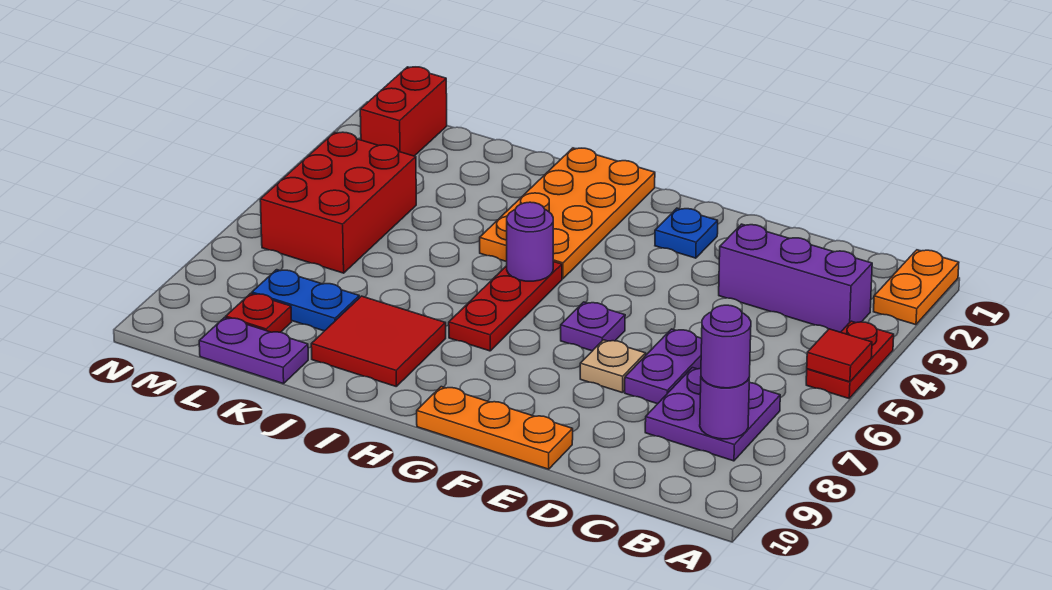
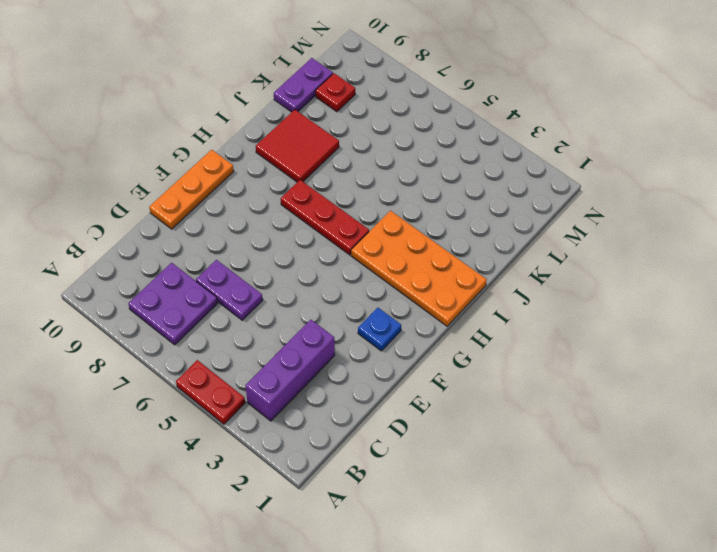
none -> orange plate A1:A2 level 1
none -> tan plate E7 level 1
none -> purple plate F6 level 1

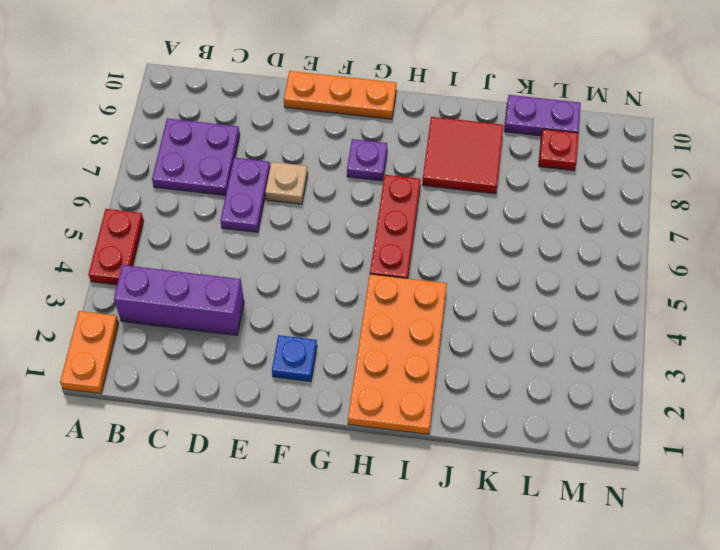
purple plate G8 level 1 -> purple plate F6 level 1
none -> blue plate K8:L8 level 1
none -> red brick L4:M6 level 1
none -> red brick M1:M2 level 1

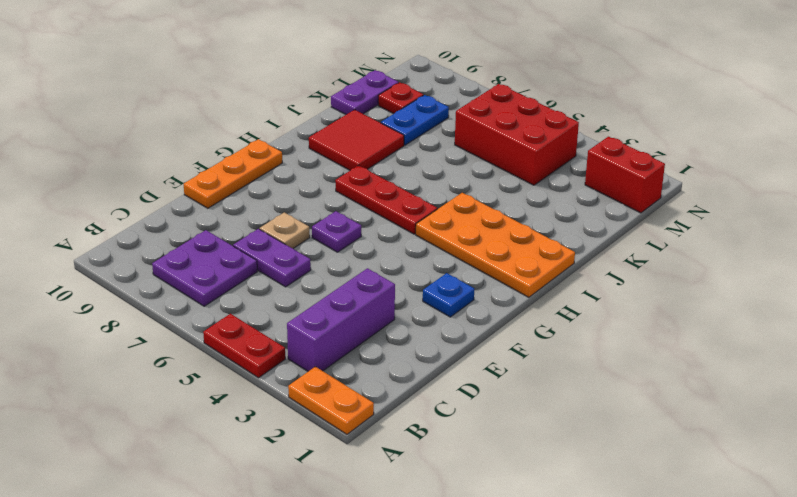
none -> red tile A5 level 2
none -> purple round brick B8 level 2
none -> purple round brick H5 level 2

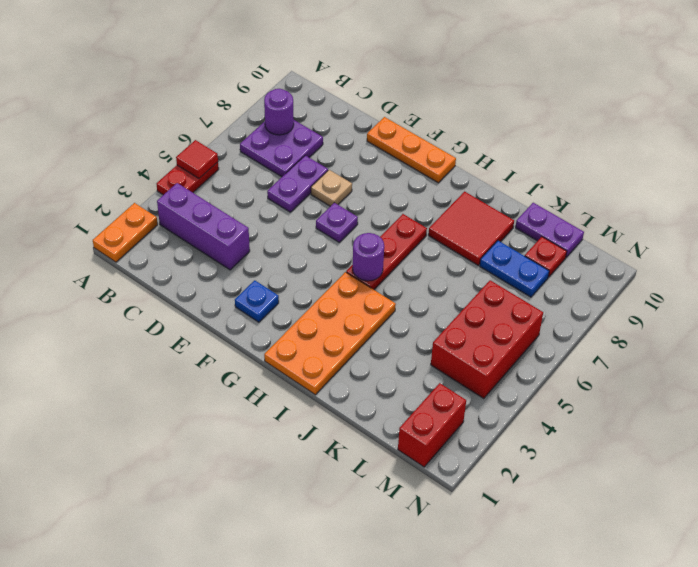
none -> purple round brick B8 level 3

